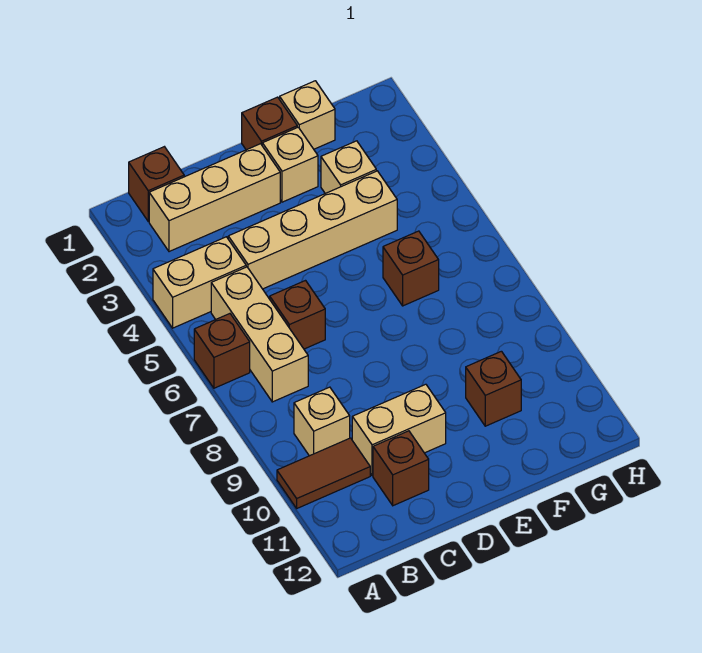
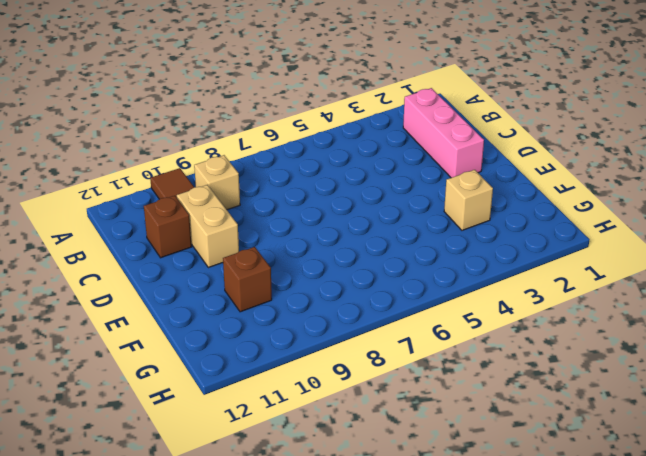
pink brick B2:D2 level 1 -> tan brick B2:D2 level 1
none -> tan brick A4:B4 level 1
none -> brown brick A6 level 1
none -> brown brick B1 level 1

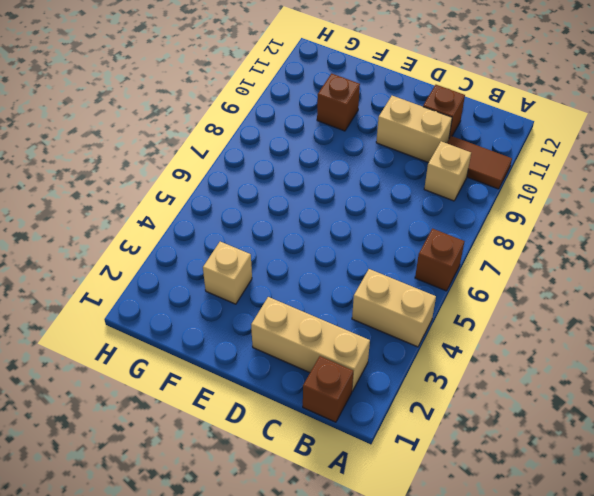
none -> tan brick B5:B7 level 1
none -> tan brick C4:F4 level 1
none -> brown brick C6 level 1

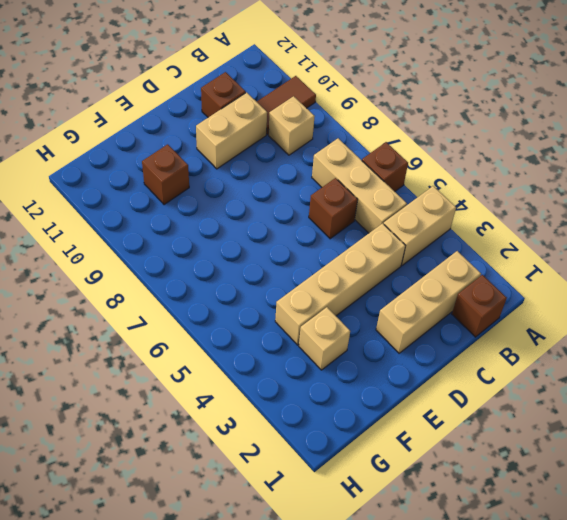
none -> brown brick E1 level 1
none -> tan brick E2 level 1
none -> tan brick F1 level 1

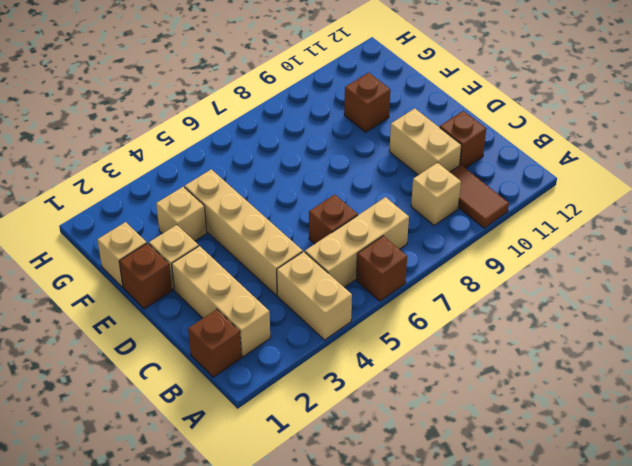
none -> brown brick F6 level 1

